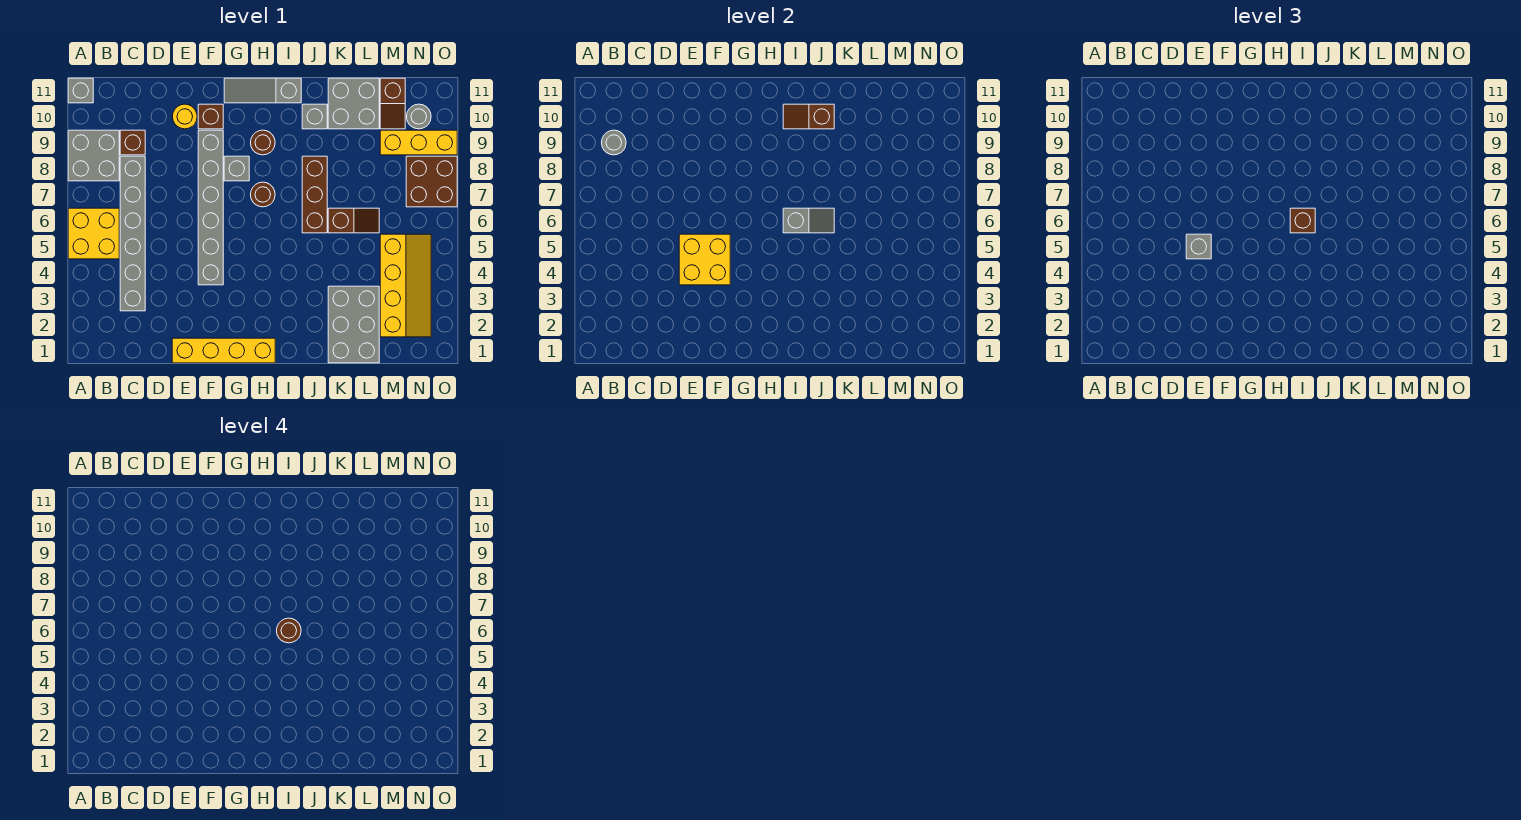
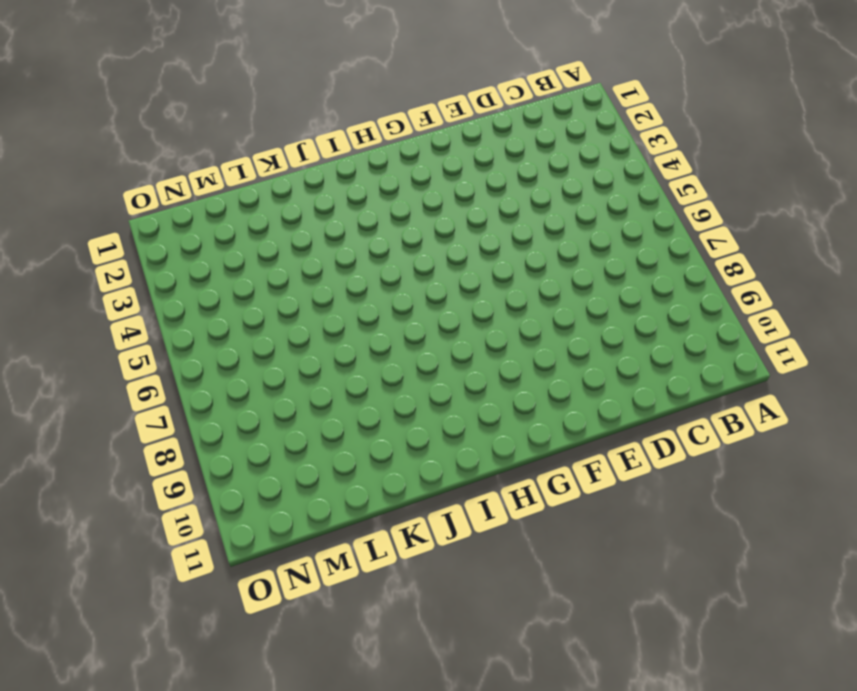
none -> yellow brick A5:B6 level 1
none -> grey brick A8:B9 level 1
none -> grey brick A11 level 1
none -> grey brick C3:C8 level 1

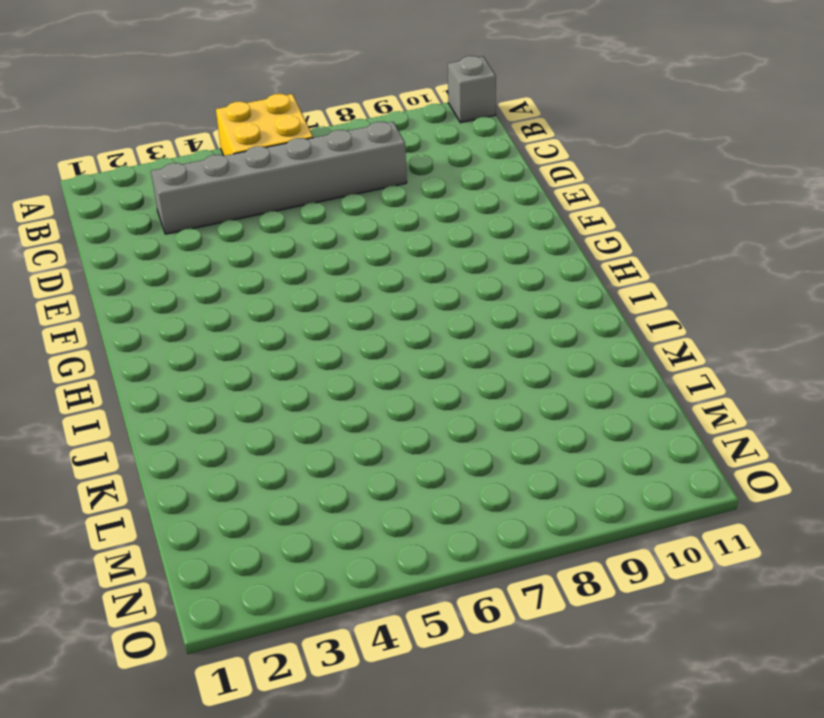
none -> grey brick A8:B9 level 1
none -> brown brick C9 level 1
none -> yellow brick E1:H1 level 1
none -> yellow round brick E10 level 1

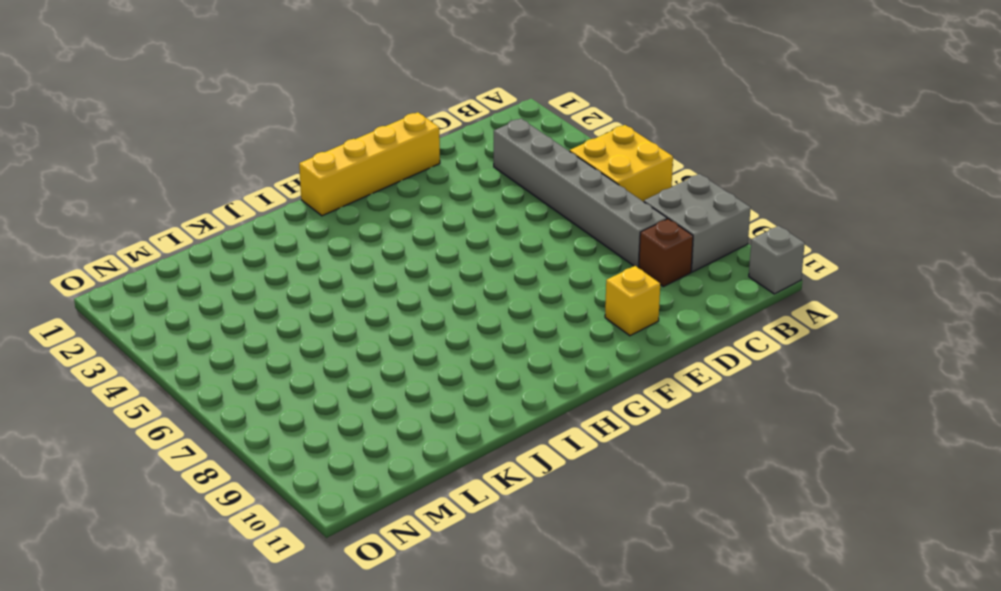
yellow brick E10 level 1 -> yellow round brick E10 level 1
none -> grey brick F4:F9 level 1
none -> brown brick F10 level 1
none -> grey brick G8 level 1
none -> grey slope G11:I11 level 1 top I

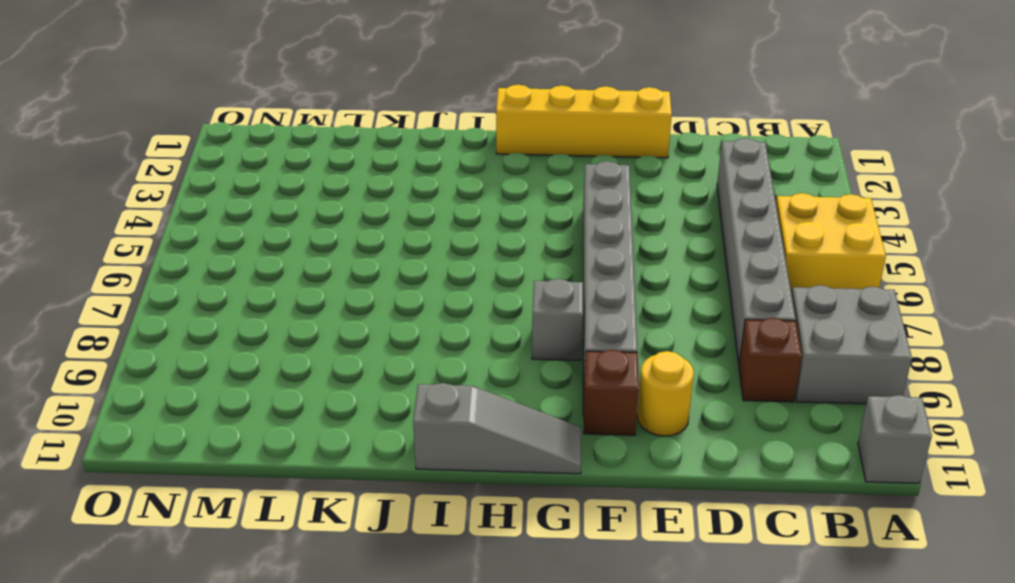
none -> brown round brick H7 level 1
none -> brown round brick H9 level 1
none -> brown brick J6:J8 level 1
none -> grey brick J10 level 1

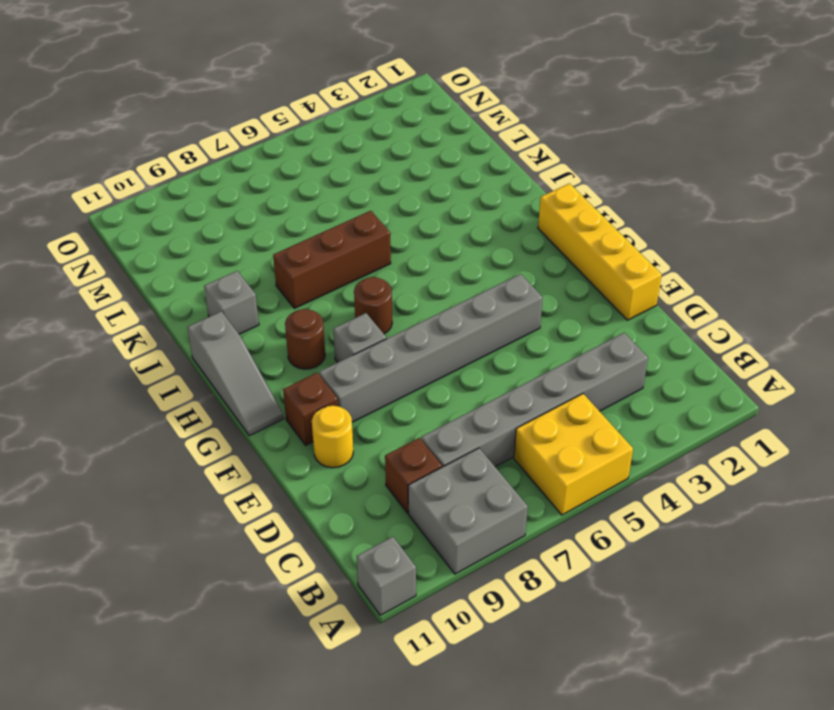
none -> grey brick K1:L3 level 1
none -> brown slope K6:L6 level 1 top K
none -> grey brick K10:L11 level 1
none -> yellow slope M2:N5 level 1 top M

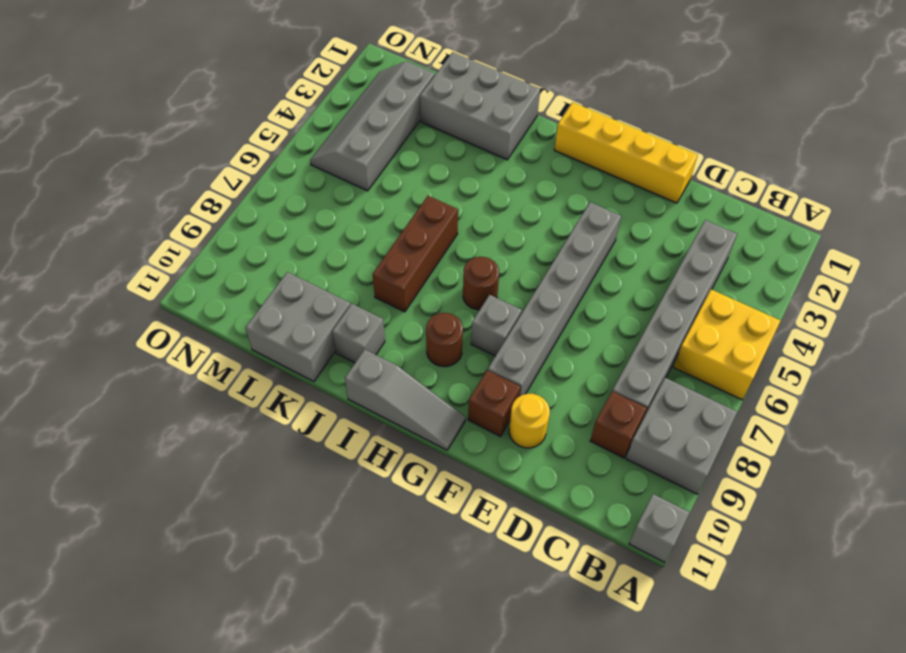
grey brick J1:L2 level 1 -> grey brick K1:L3 level 1
grey slope M2:N5 level 1 top M -> yellow slope M2:N5 level 1 top M
none -> brown slope K6:L6 level 1 top K
none -> yellow brick M9:O9 level 1
none -> brown slope M10:M11 level 1 top 11
none -> brown brick N7:O8 level 1

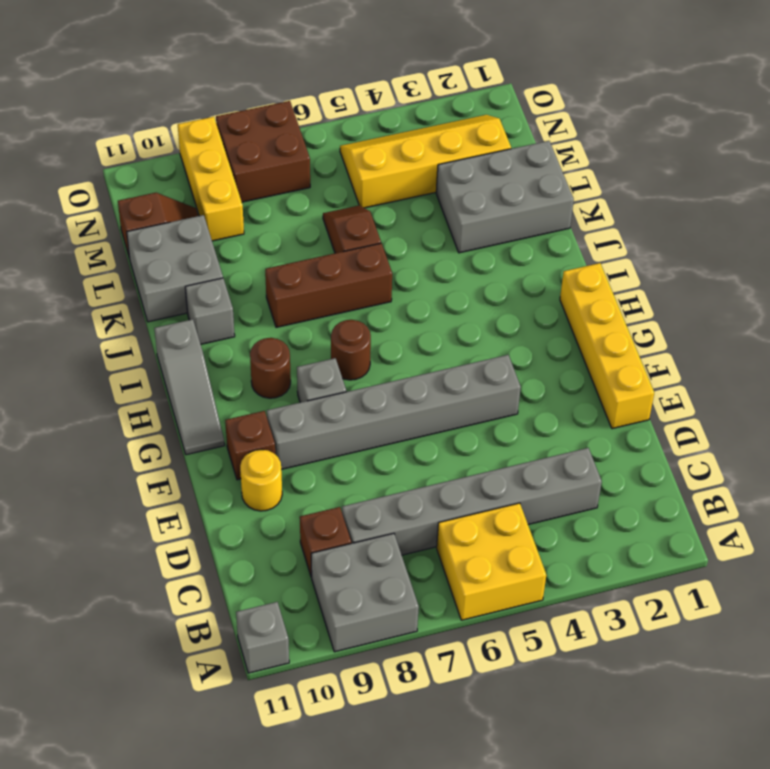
none -> grey round brick N10 level 1
none -> grey round brick B9 level 2
none -> yellow brick E4:F5 level 2
none -> grey slope I6:J6 level 2 top I

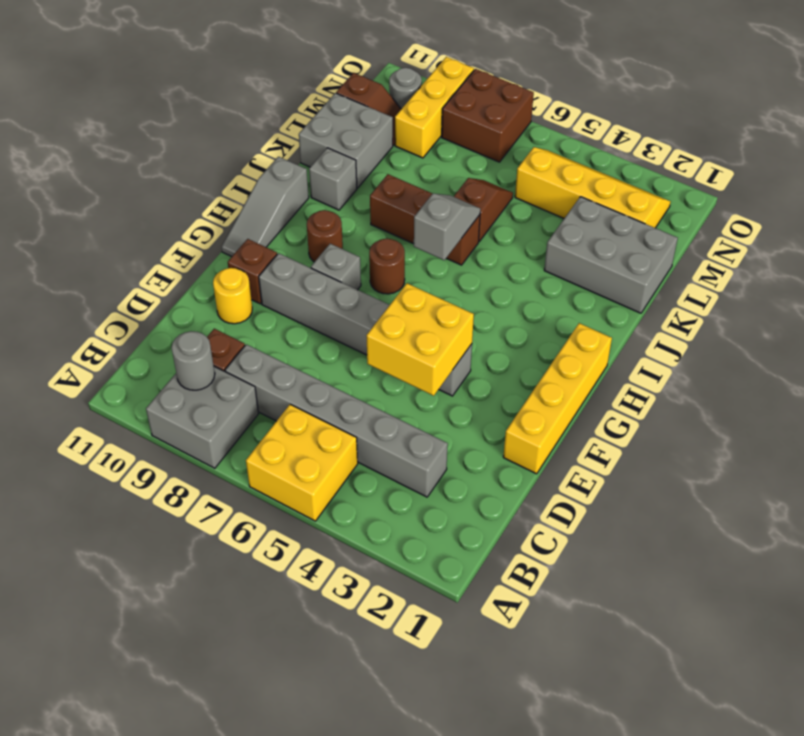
none -> grey brick A11 level 1
none -> brown slope I10:J10 level 2 top J
none -> grey brick E5 level 3
none -> brown brick I6 level 3

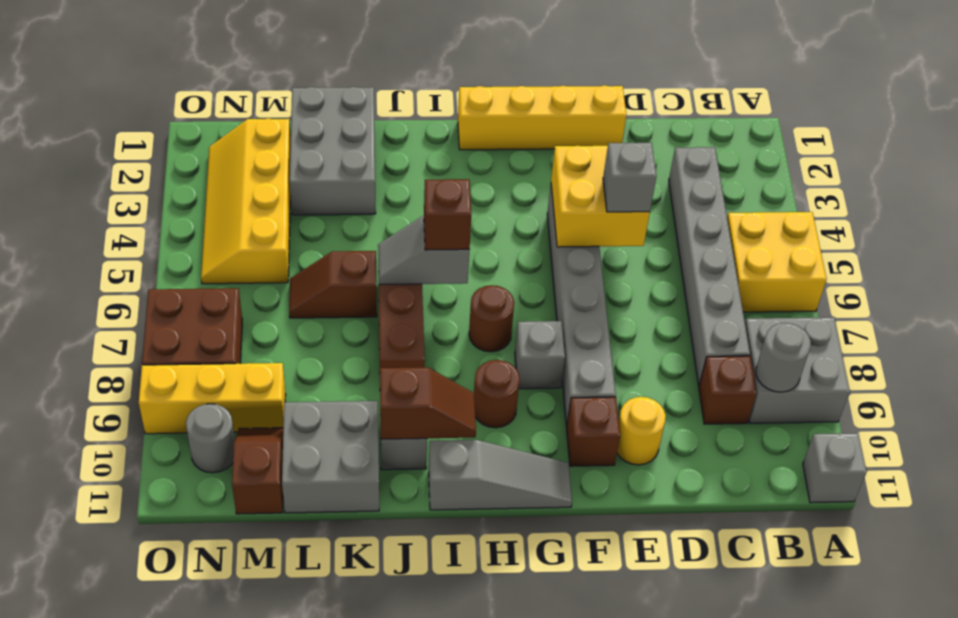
none -> brown round brick I6 level 4

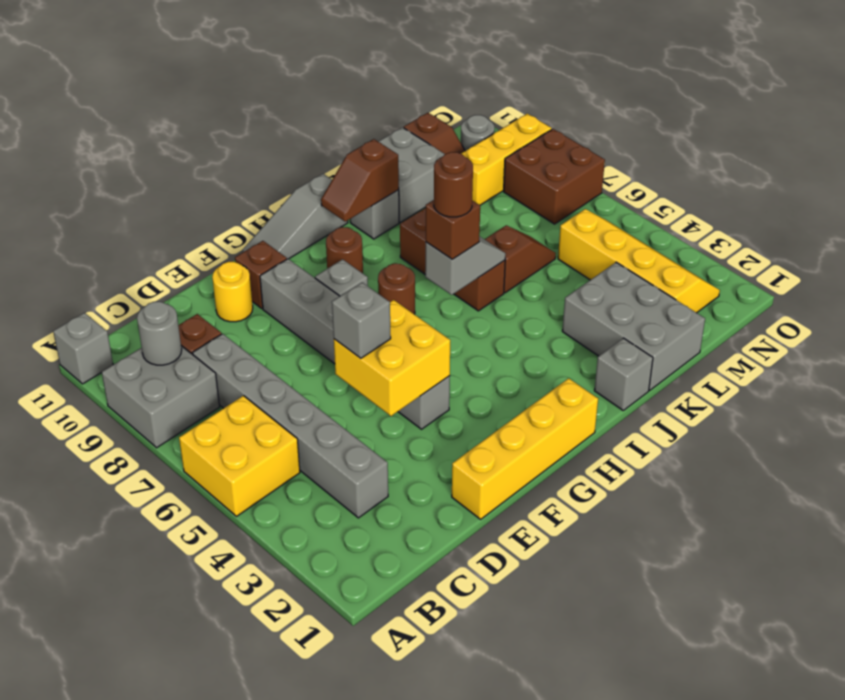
grey brick J1 level 1 -> none

